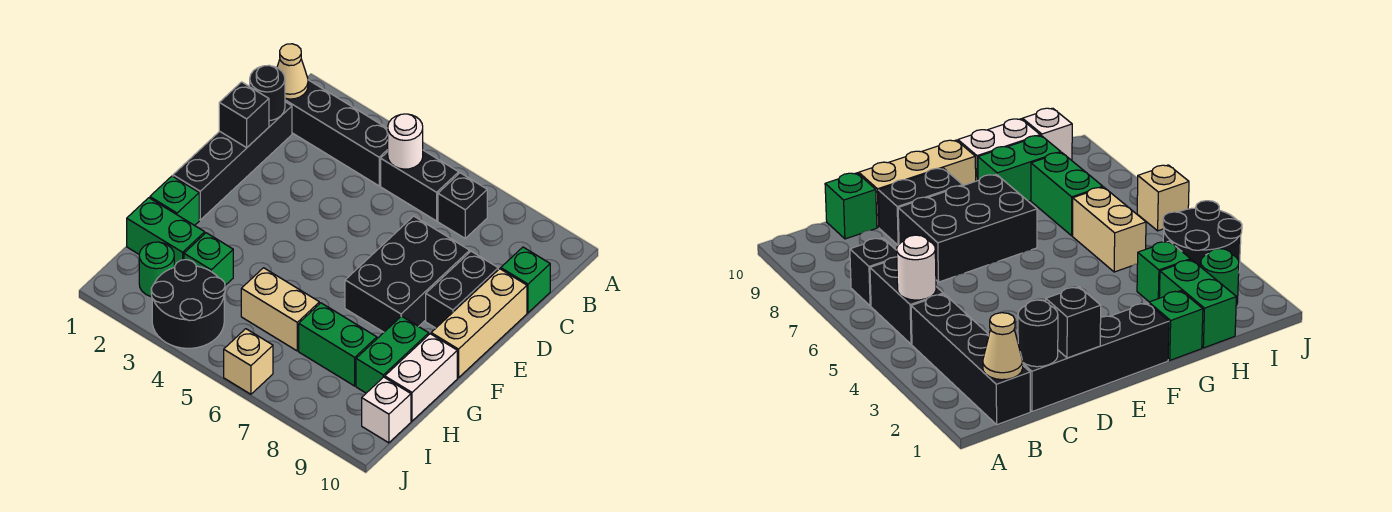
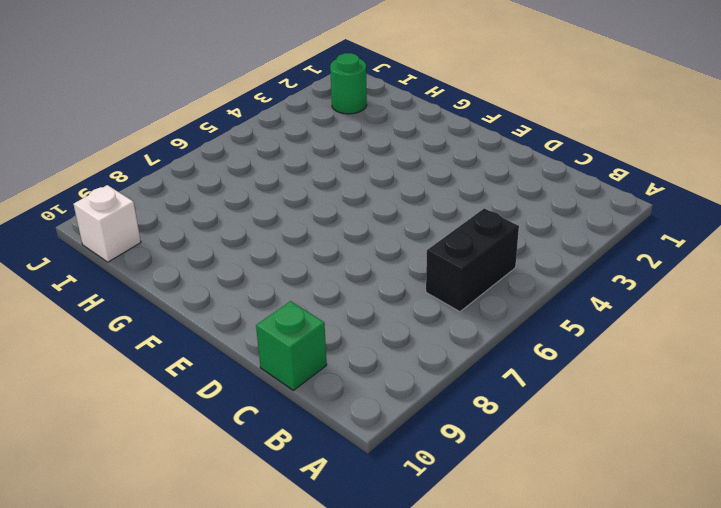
none -> black brick B1:B4 level 1
none -> black brick B7 level 1
none -> black brick C1:F1 level 1

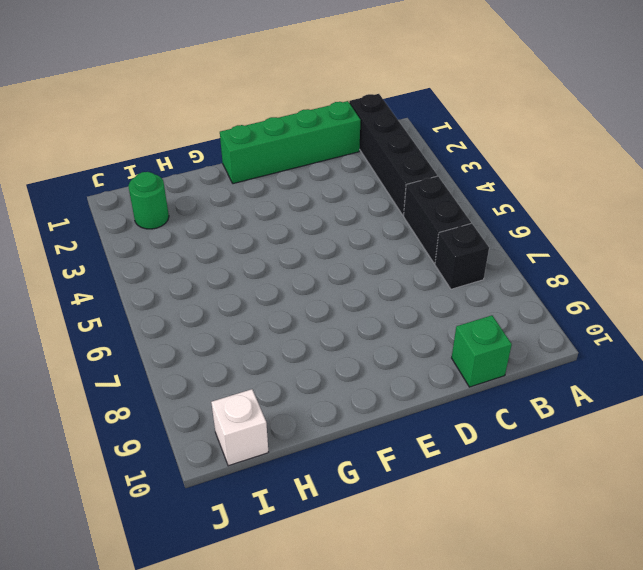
green brick C1:F1 level 1 -> black brick C1:F1 level 1
none -> black brick D7:F8 level 1
none -> black brick D9:E9 level 1
none -> tan brick D10:F10 level 1

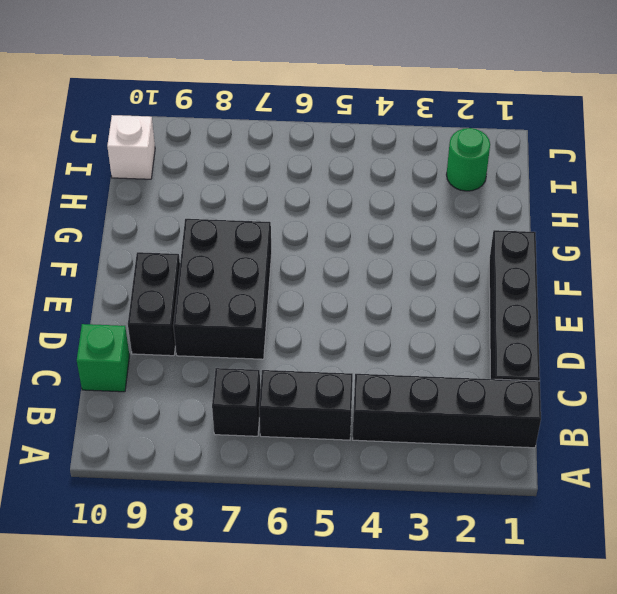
none -> tan brick D10:F10 level 1
none -> green brick G1 level 1
none -> green brick G9:H9 level 1

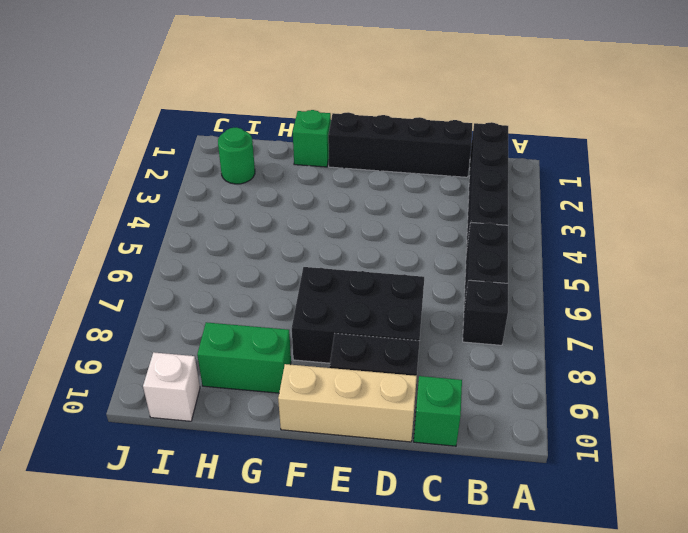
none -> white brick G10:H10 level 1
none -> green brick H1:H2 level 1
none -> green brick H3 level 1

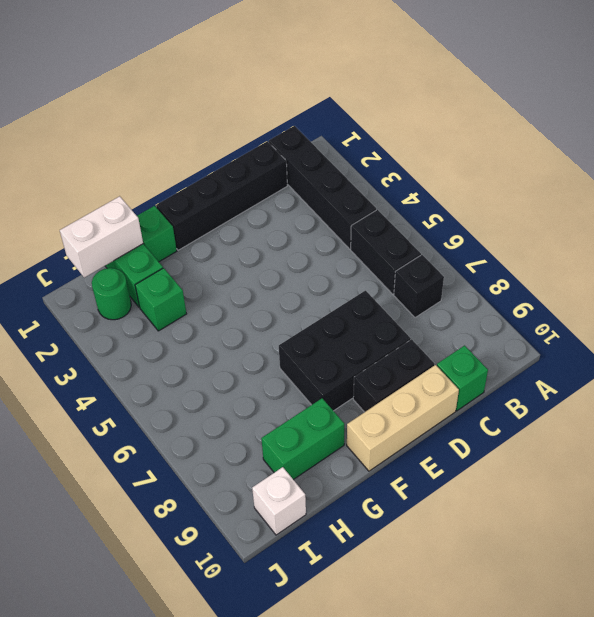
white brick H1:I1 level 2 -> white brick G10:H10 level 1
none -> tan brick H5:H6 level 1
none -> green brick H7:H8 level 1
none -> black round brick I3:J4 level 1

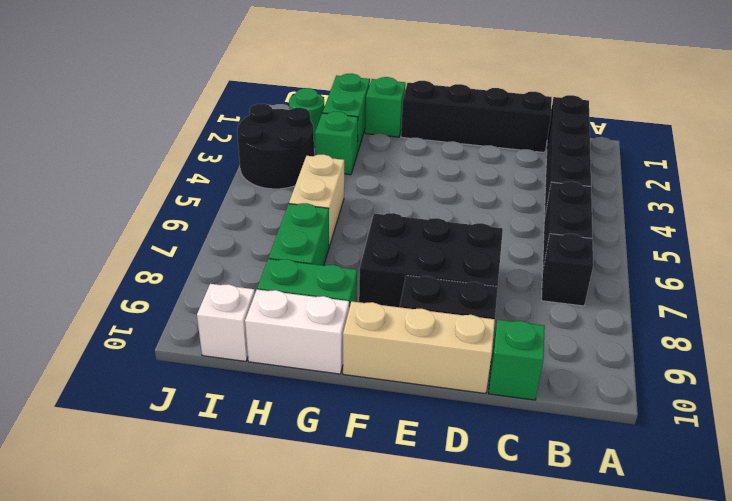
none -> tan brick J6 level 1
none -> tan cone B1 level 2
none -> white round brick B5 level 2

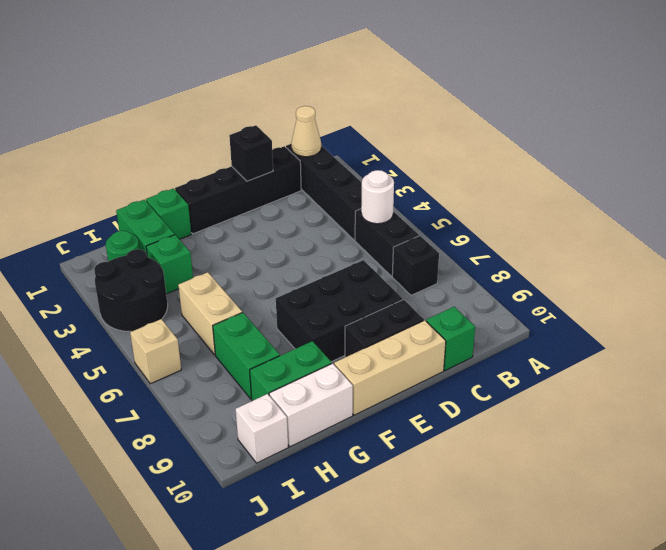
none -> black round brick C1 level 2

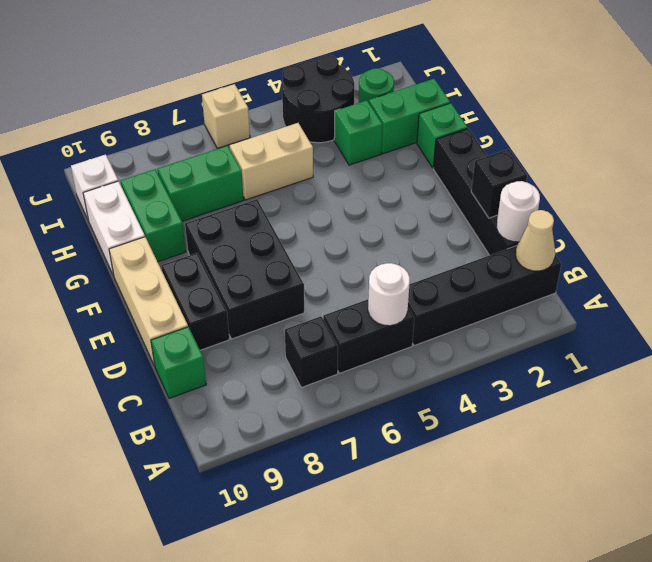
white round brick C1 level 2 -> black round brick C1 level 2

